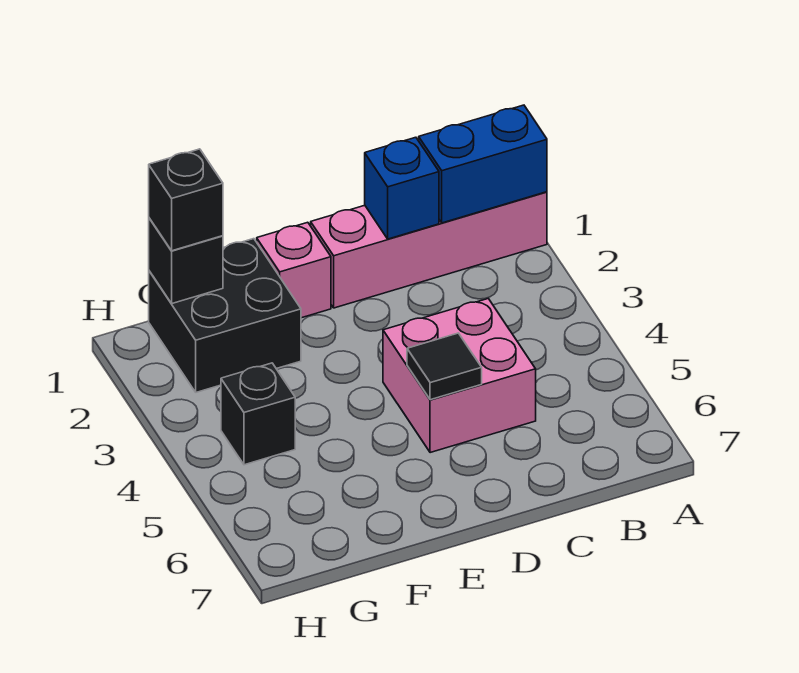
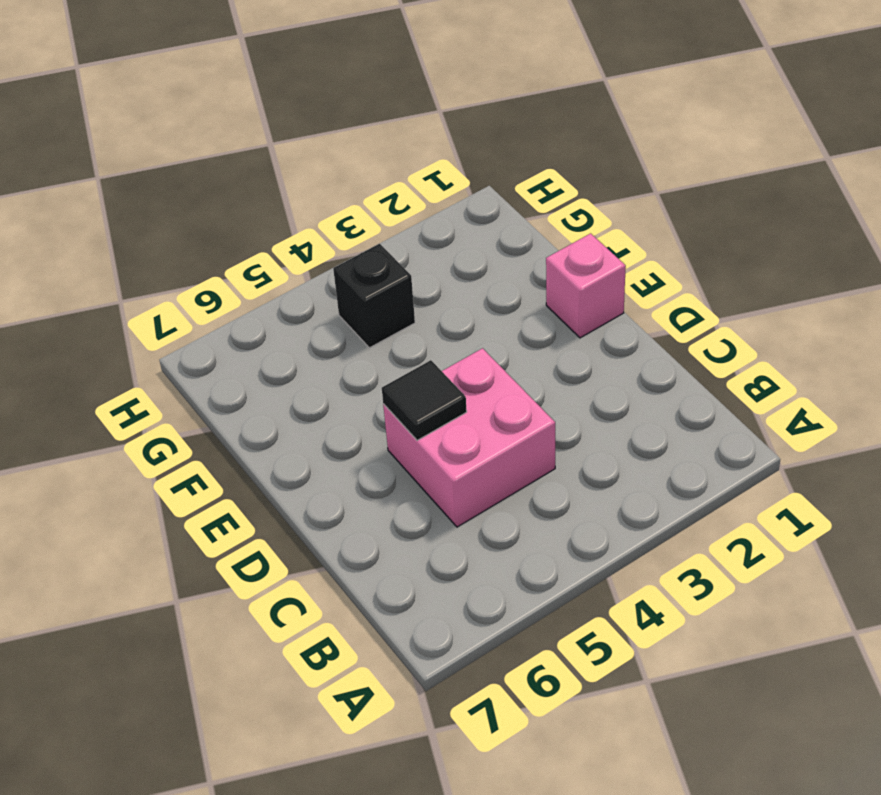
none -> pink brick A1:D1 level 1
none -> black brick F1:G2 level 1

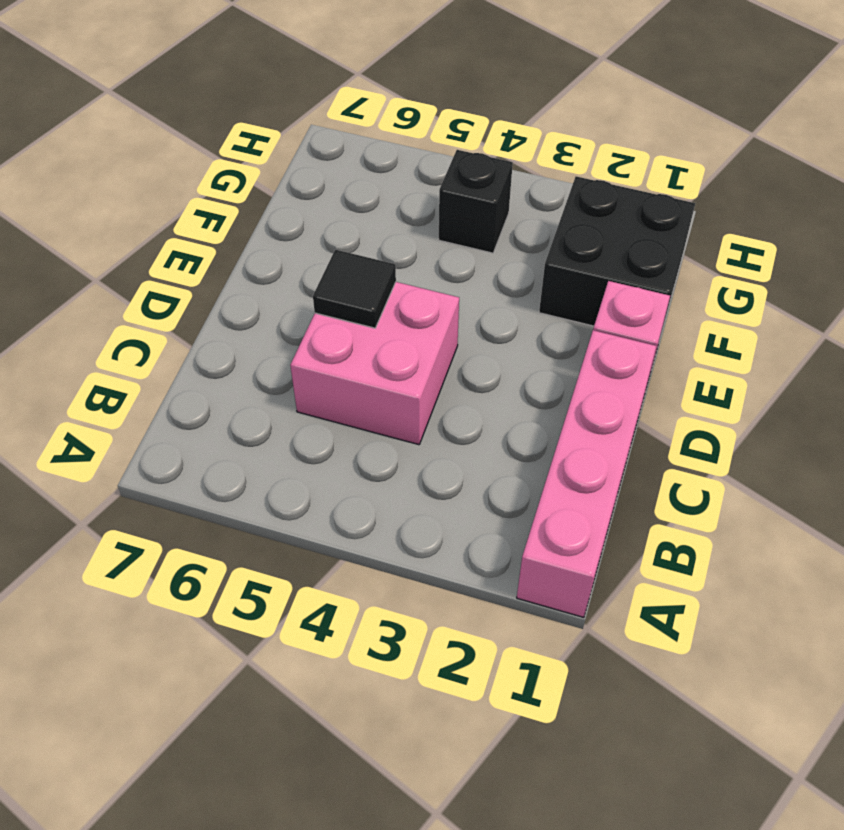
none -> blue brick A1:B1 level 2
none -> blue brick C1 level 2

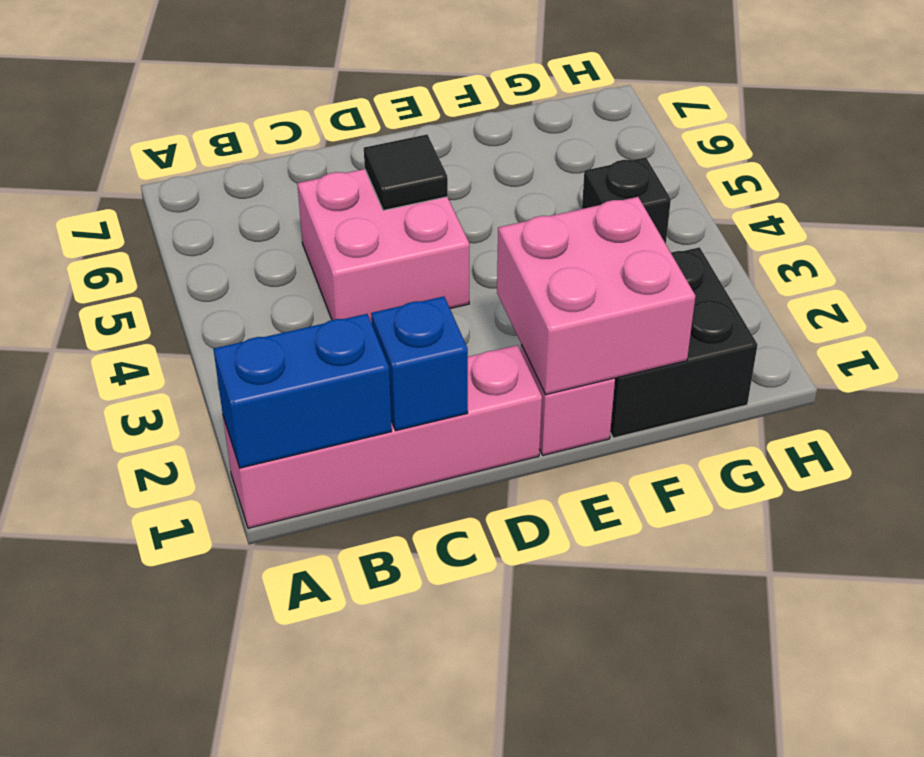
pink brick E1:F2 level 2 -> none
none -> black brick G1 level 2
none -> black brick G1 level 3

